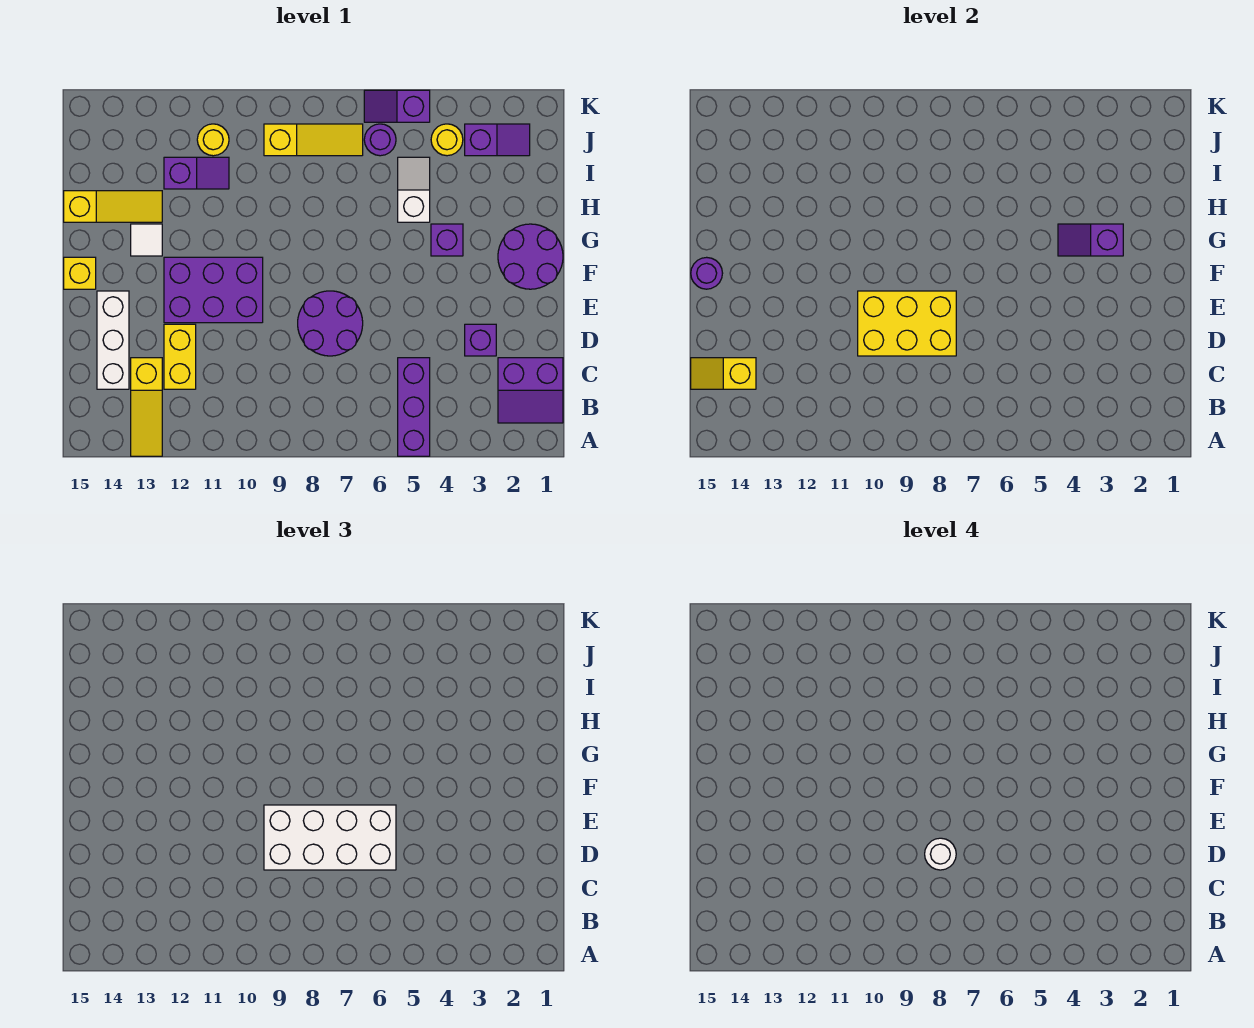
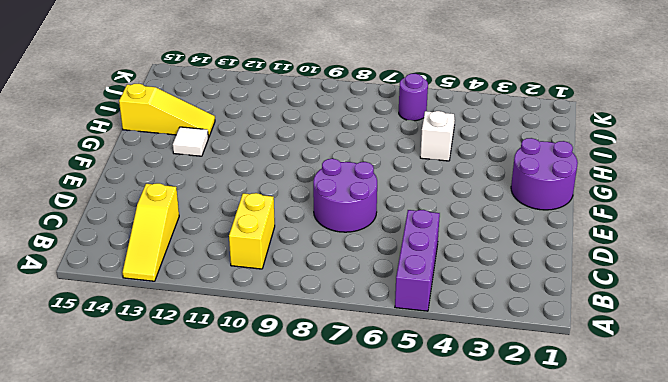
yellow brick B10:C10 level 1 -> yellow brick C12:D12 level 1
none -> purple slope B1:C2 level 1 top C
none -> white brick C14:E14 level 1
none -> purple brick D3 level 1

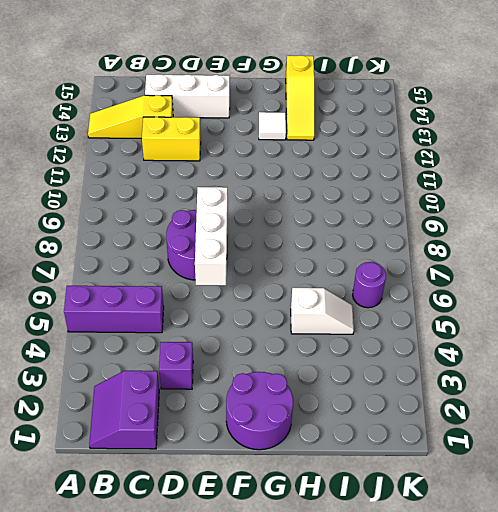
white brick E6:E8 level 2 -> yellow brick D8:E10 level 2
none -> purple brick E10:F12 level 1
none -> yellow brick F15 level 1
none -> purple brick G4 level 1

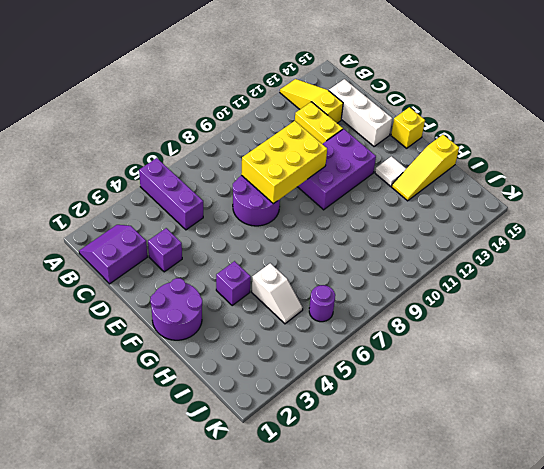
none -> purple slope I11:I12 level 1 top 12
none -> purple slope J2:J3 level 1 top 3
none -> yellow round brick J4 level 1

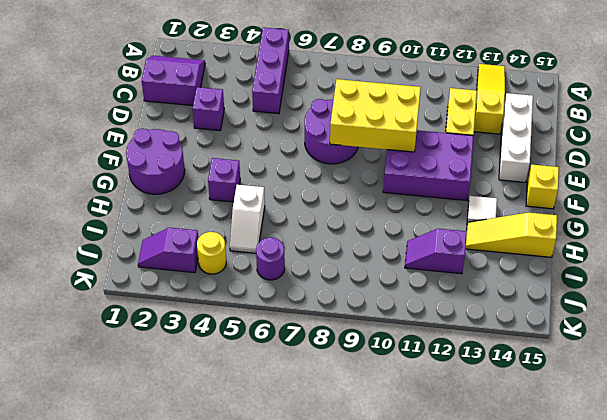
none -> yellow slope J7:J9 level 1 top 9
none -> yellow round brick J11 level 1
none -> purple slope K5:K6 level 1 top 5

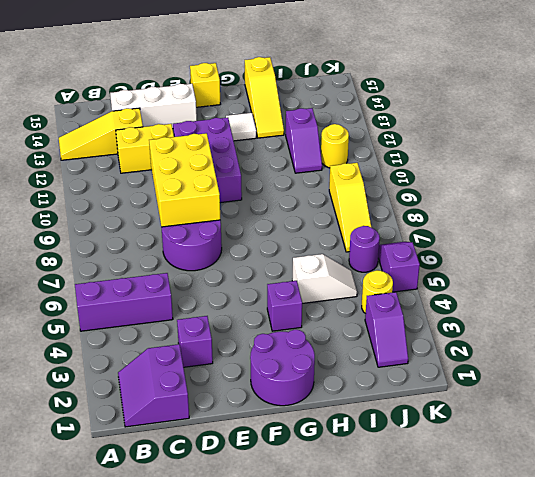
none -> yellow slope C14:C15 level 2 top 14
none -> purple round brick F15 level 2
none -> purple slope G3:G4 level 2 top 3

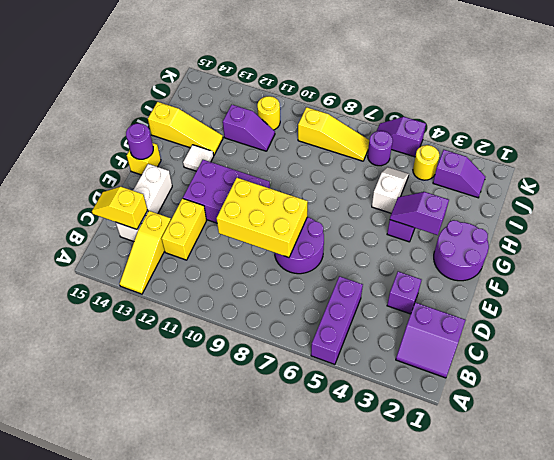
none -> white brick D6:E9 level 3
none -> white round brick D8 level 4

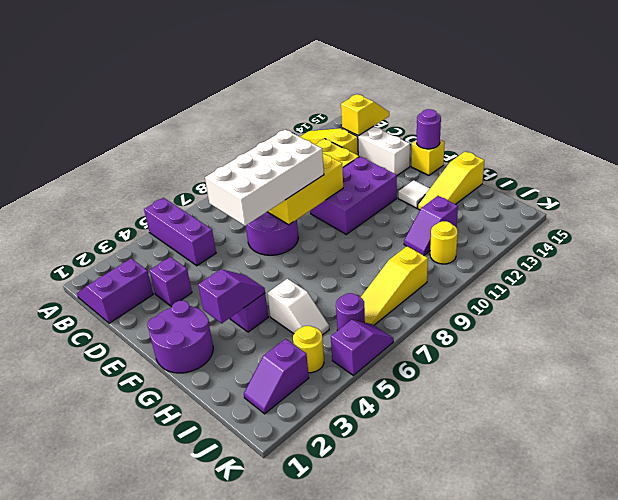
none -> white round brick D8 level 4

